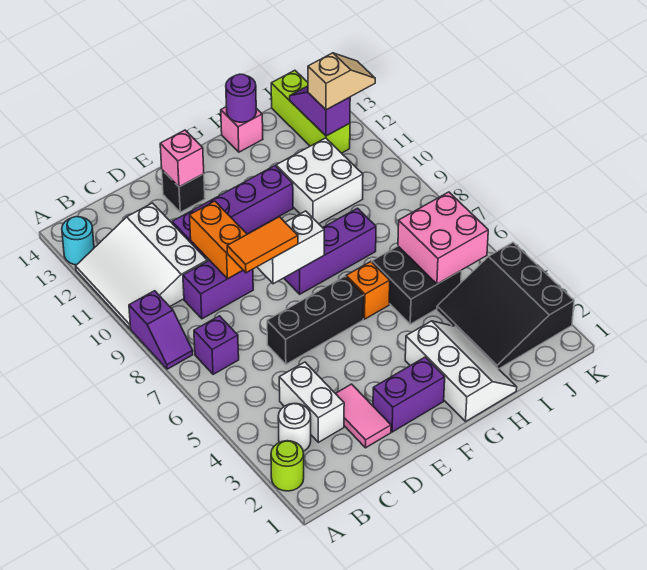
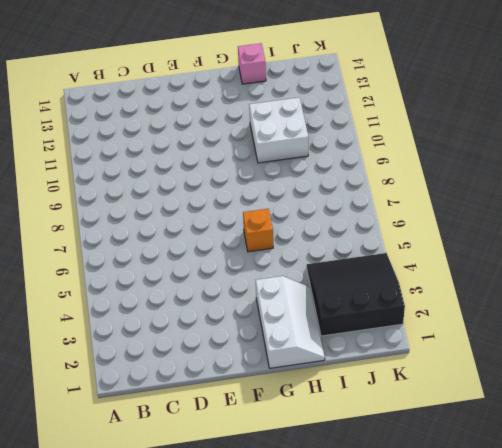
black slope I2:K4 level 1 top 2 -> black slope I2:K4 level 1 top K
none -> lime round brick A2 level 1
none -> purple slope A8:A9 level 1 top 9
none -> white slope A10:C12 level 1 top C

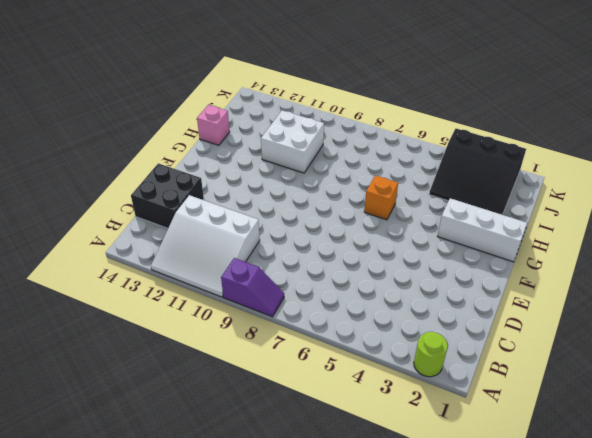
black brick C13:D14 level 1 -> black brick H5:I6 level 1
none -> cyan round brick A13 level 1
none -> white round brick B3 level 1
none -> purple brick B7 level 1

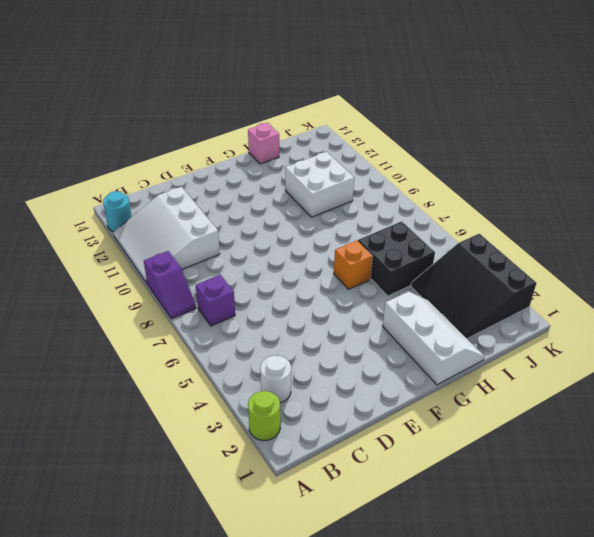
none -> white brick C3:C4 level 1
none -> purple brick C9:D9 level 1
none -> pink tile D2:D3 level 1

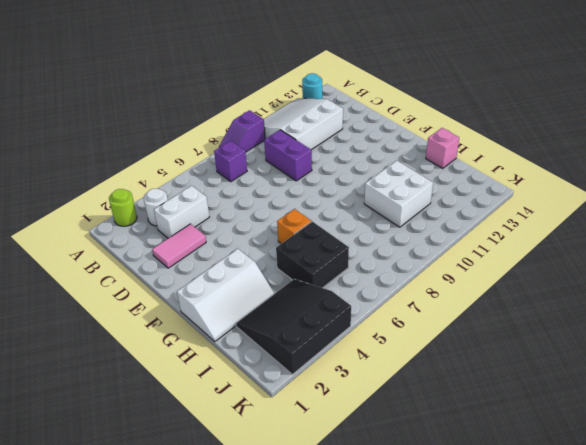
none -> black brick D6:F6 level 1
none -> purple brick D11:G11 level 1
none -> purple brick E2:F2 level 1

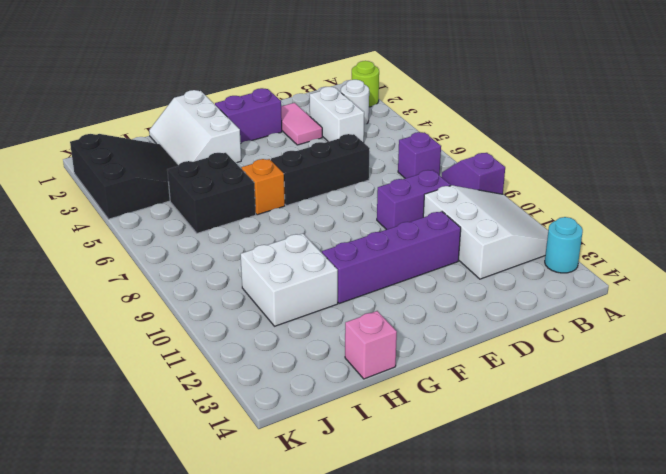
none -> black brick E13 level 1
none -> purple brick F8:H8 level 1
none -> lime brick J12:J14 level 1

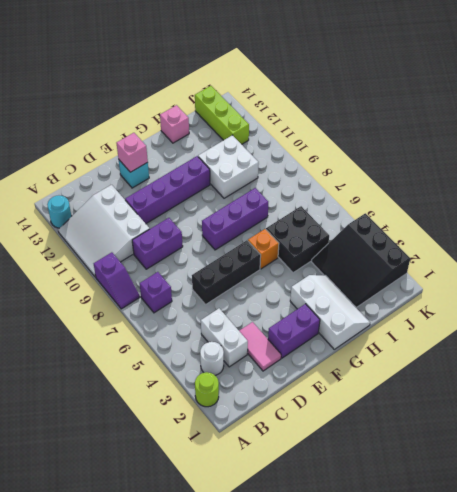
cyan brick E13 level 1 -> black brick E13 level 1
none -> orange brick D9:D10 level 2
none -> white brick E8:F8 level 2
none -> purple round brick H14 level 2

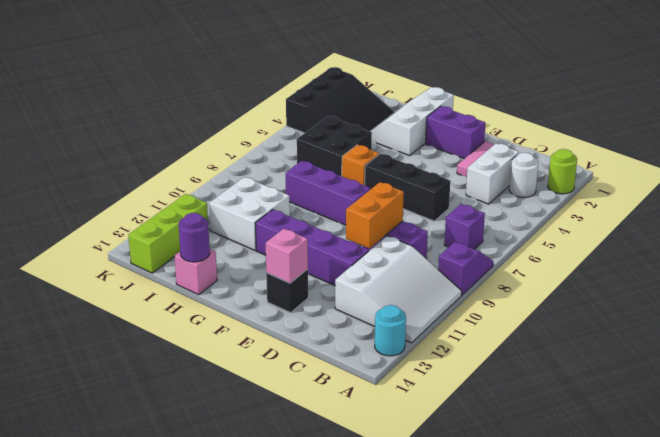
none -> white brick E8:F8 level 2
none -> pink brick I5:J6 level 2
none -> purple slope J12:J13 level 2 top 12

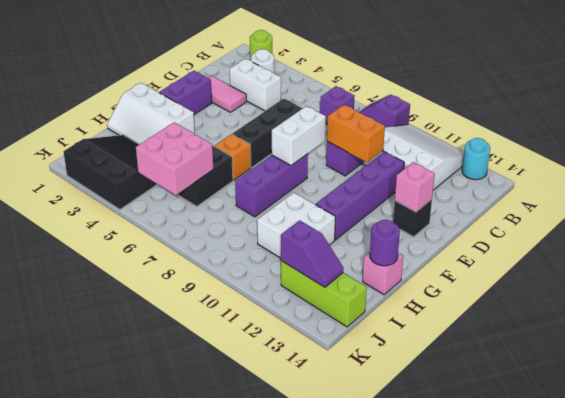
none -> orange tile D8:E8 level 3
none -> tan slope J12:K12 level 3 top J

